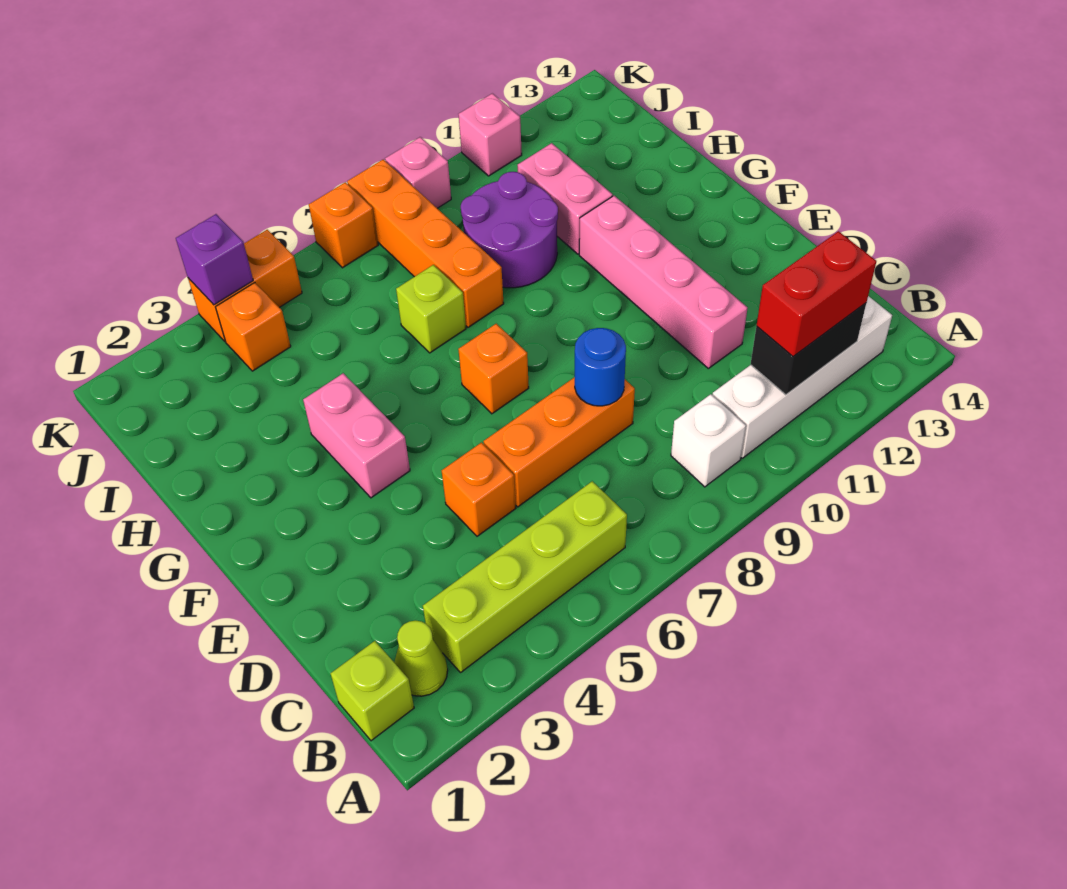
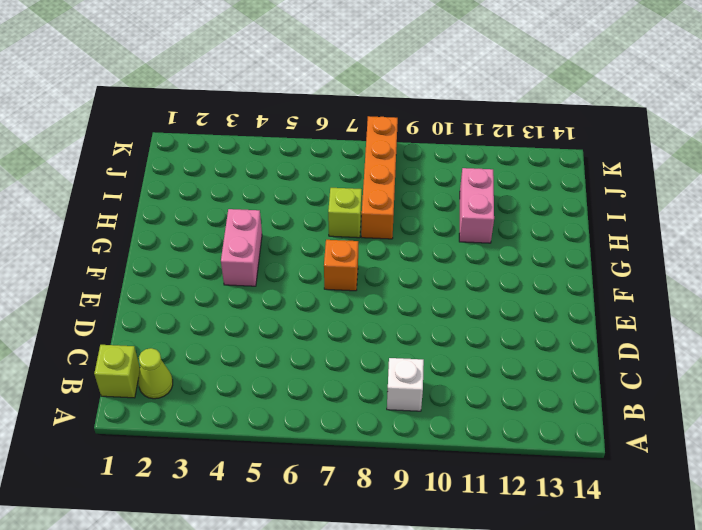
none -> lime brick B3:B6 level 1
none -> white brick B10:B13 level 1
none -> orange brick D5 level 1

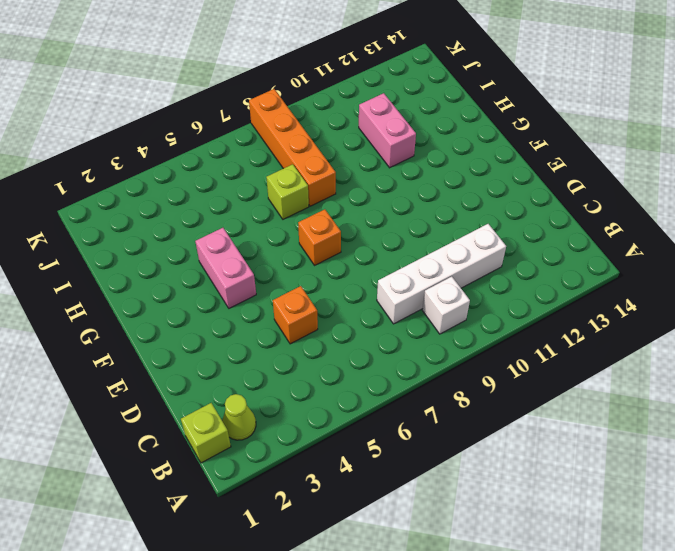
white brick C8:C11 level 1 -> white brick B10:B13 level 1
none -> lime brick B3:B6 level 1
none -> orange brick D6:D8 level 1
none -> pink brick D11:G11 level 1

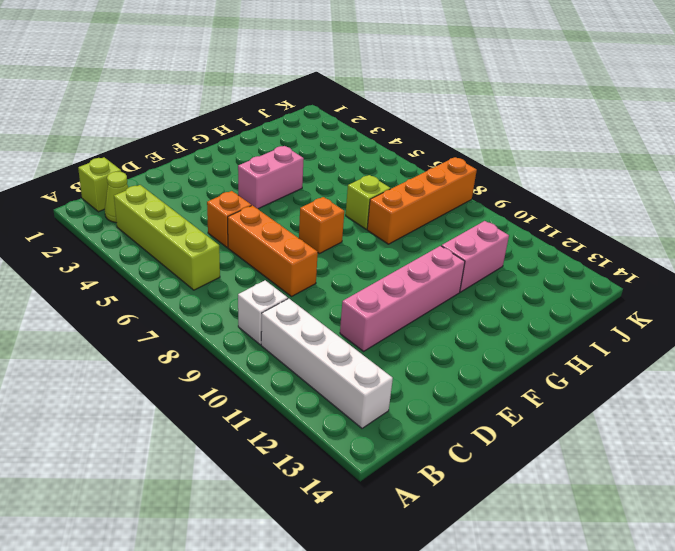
none -> purple round brick H9:I10 level 1
none -> orange brick J4 level 1
none -> orange brick K4:K5 level 1

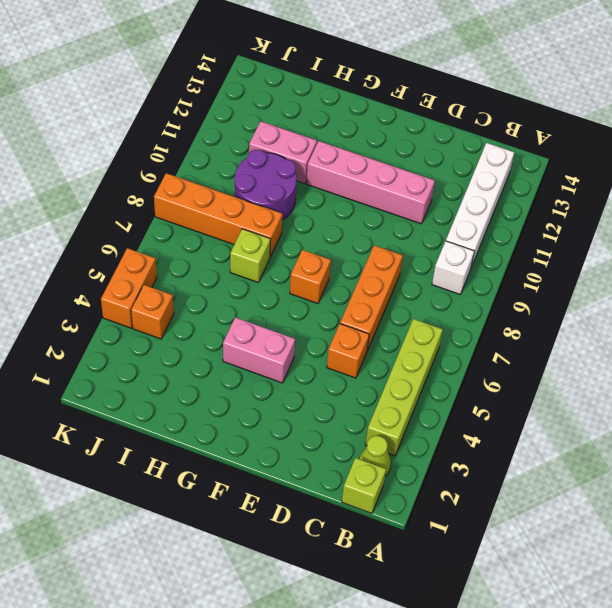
none -> orange brick K7 level 1
none -> pink brick K9 level 1
none -> pink brick K11 level 1

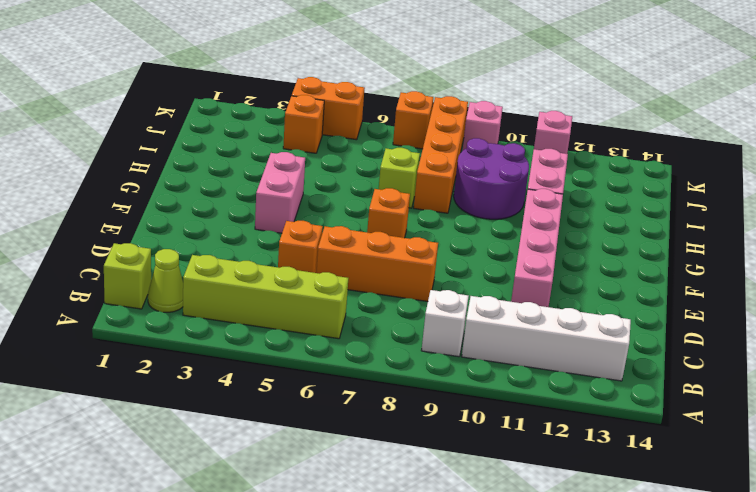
none -> black brick B11:B12 level 2
none -> blue round brick D8 level 2
none -> purple brick K4 level 2

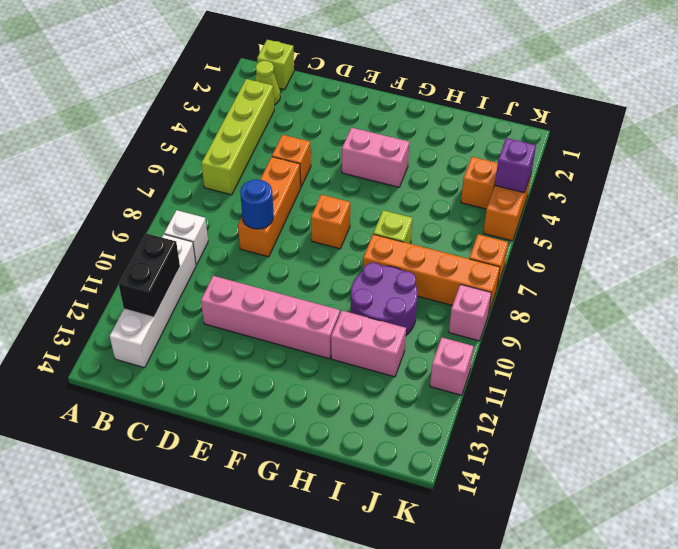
none -> red brick B11:B12 level 3

